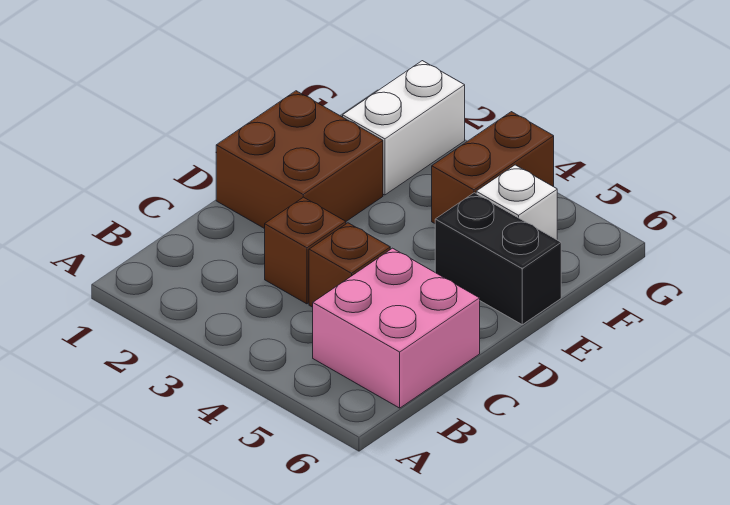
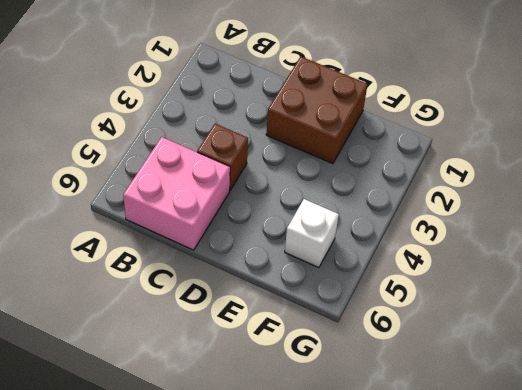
none -> brown brick C3 level 1
none -> black brick E5:E6 level 1

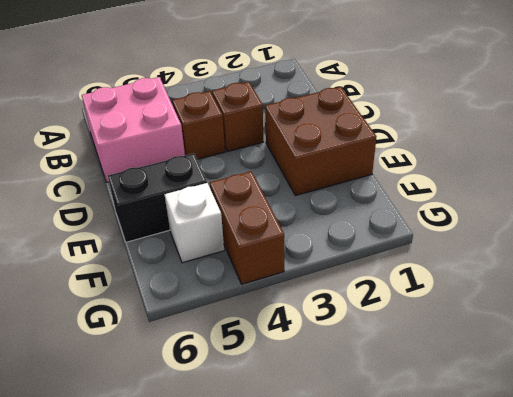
none -> white brick F2:G2 level 1

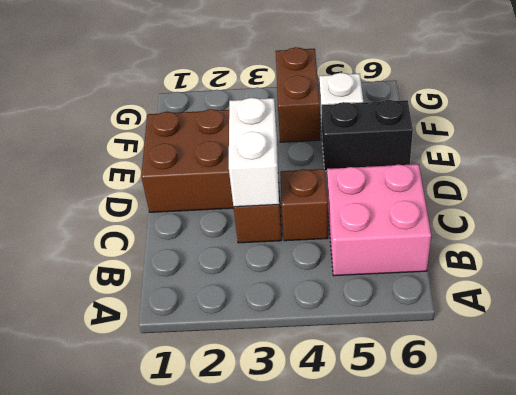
white brick C3:D3 level 2 -> white brick F2:G2 level 1

